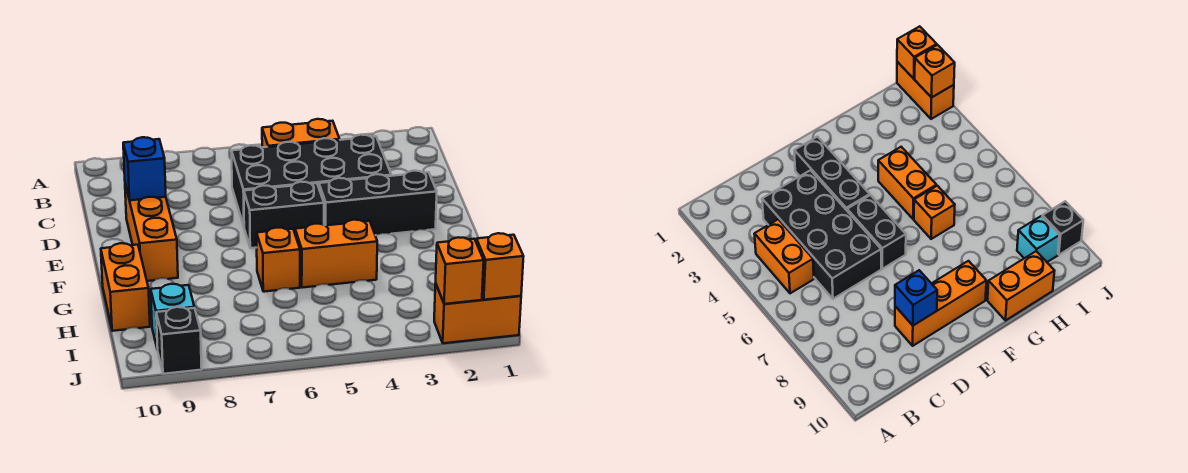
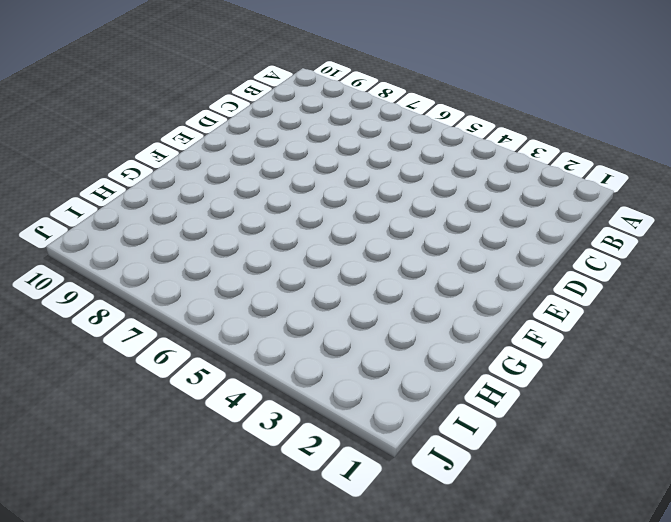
none -> orange brick B4:B5 level 1
none -> black brick C3:D6 level 1
none -> orange brick D9:F9 level 1

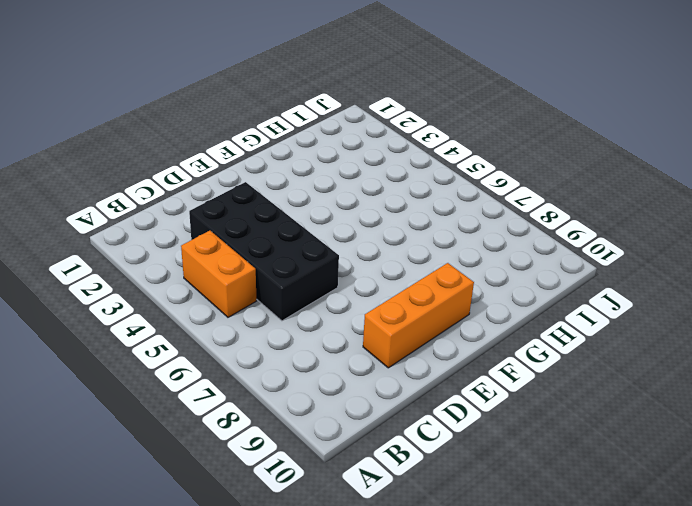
none -> black brick E2:E4 level 1
none -> black brick E5:E6 level 1
none -> orange brick G4:G5 level 1

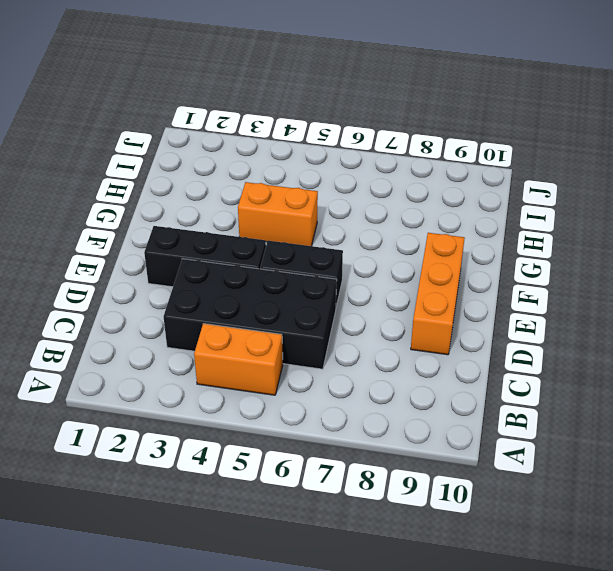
none -> orange brick G6 level 1
none -> orange brick G10:H10 level 1
none -> cyan brick I9 level 1

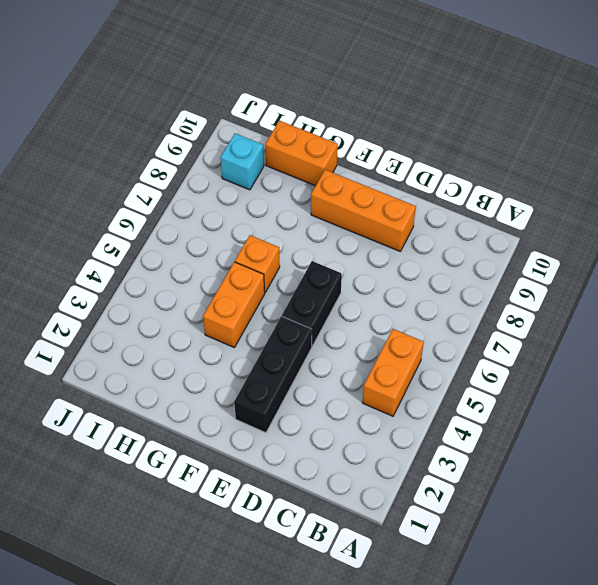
none -> black brick C3:D6 level 1
none -> orange brick J1:J2 level 1
none -> black brick J9 level 1

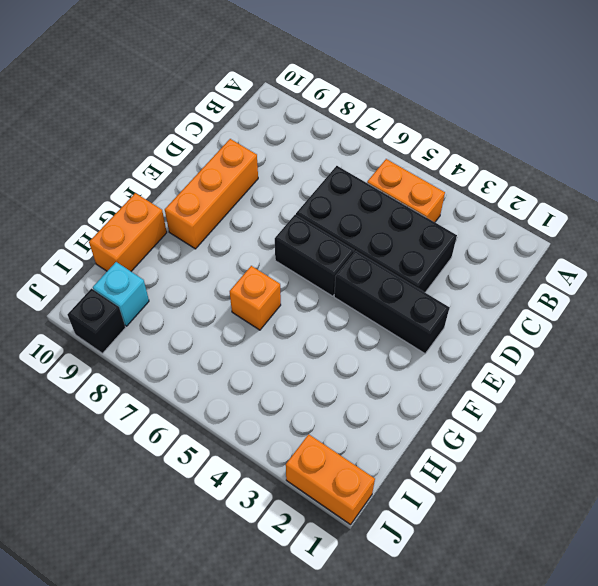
none -> orange brick G4:G5 level 1
none -> blue brick D9 level 2
none -> orange brick J1 level 2

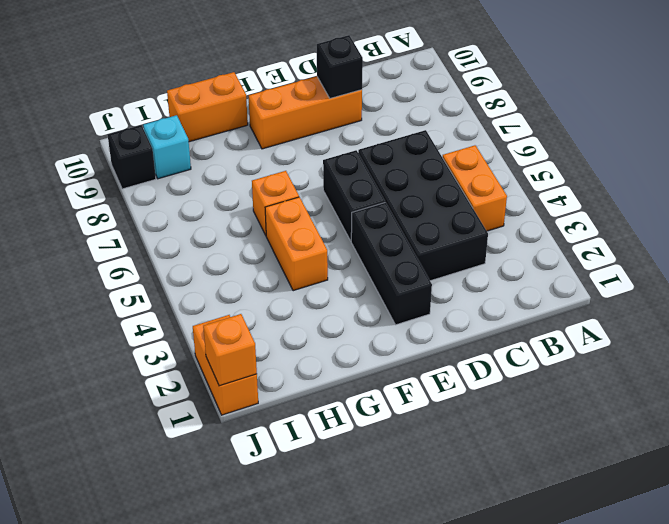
black brick D9 level 2 -> blue brick D9 level 2
none -> orange brick J2 level 2

